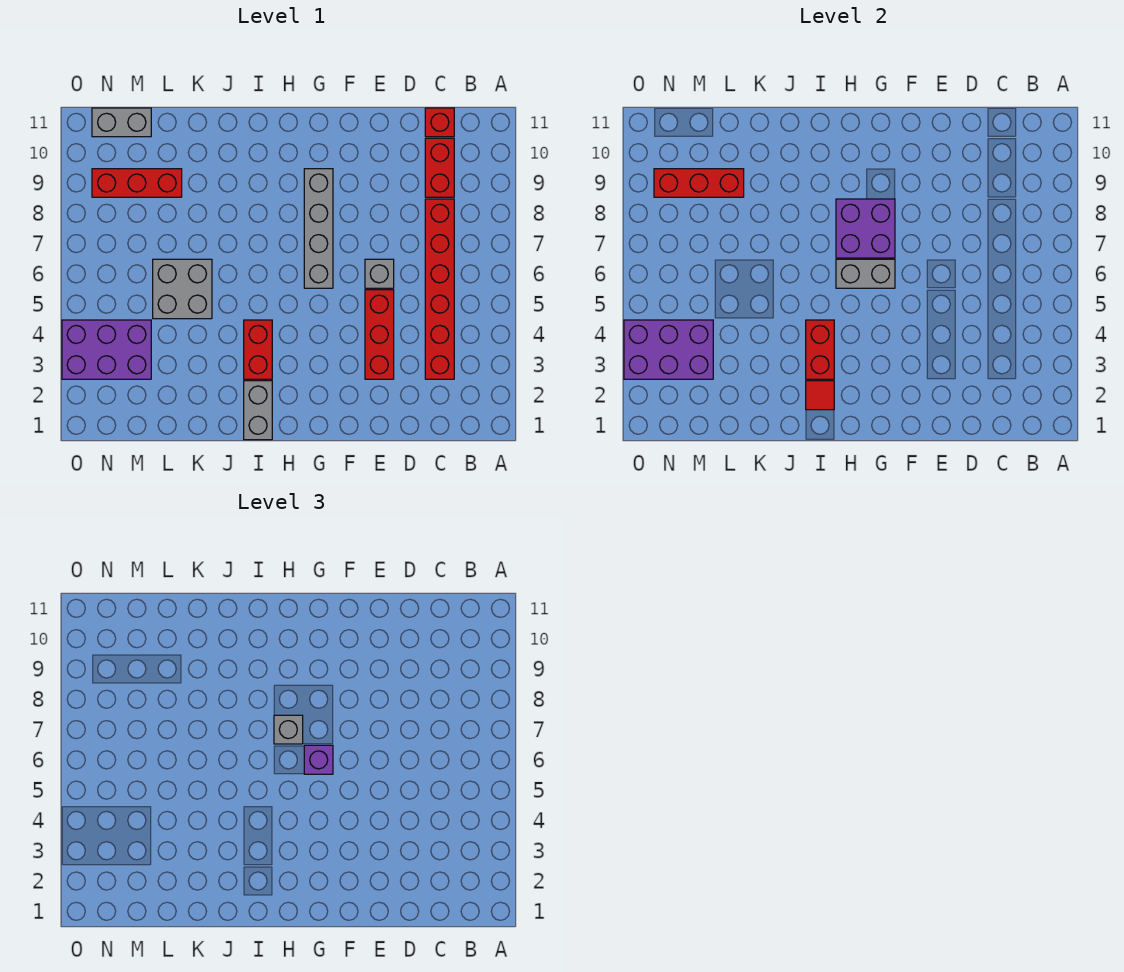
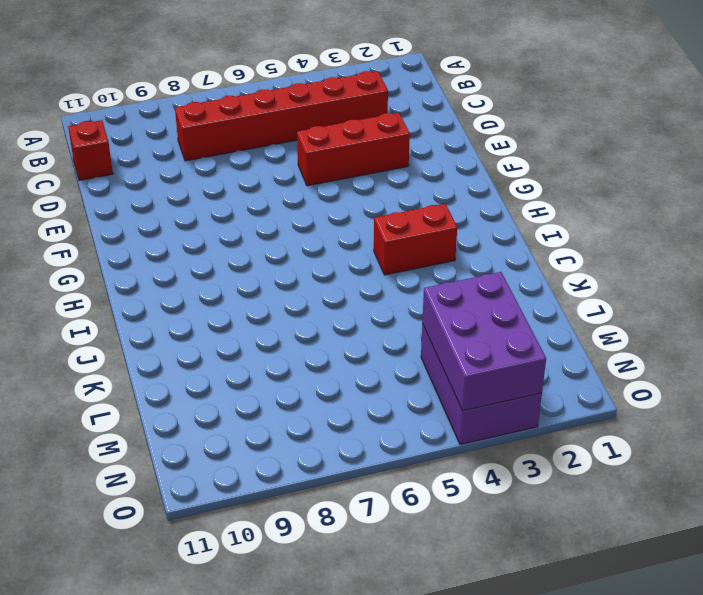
none -> red brick C9:C10 level 1
none -> grey brick E6 level 1
none -> grey brick G6:G9 level 1

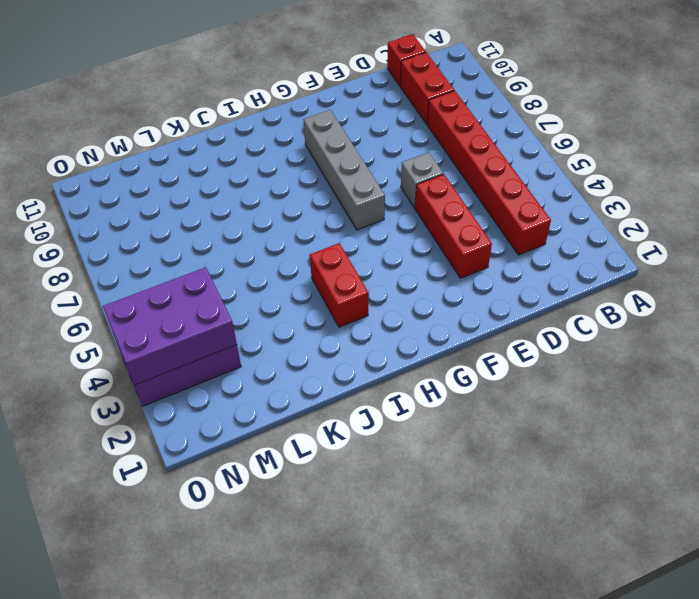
none -> grey brick I1:I2 level 1
none -> grey brick K5:L6 level 1
none -> red brick L9:N9 level 1

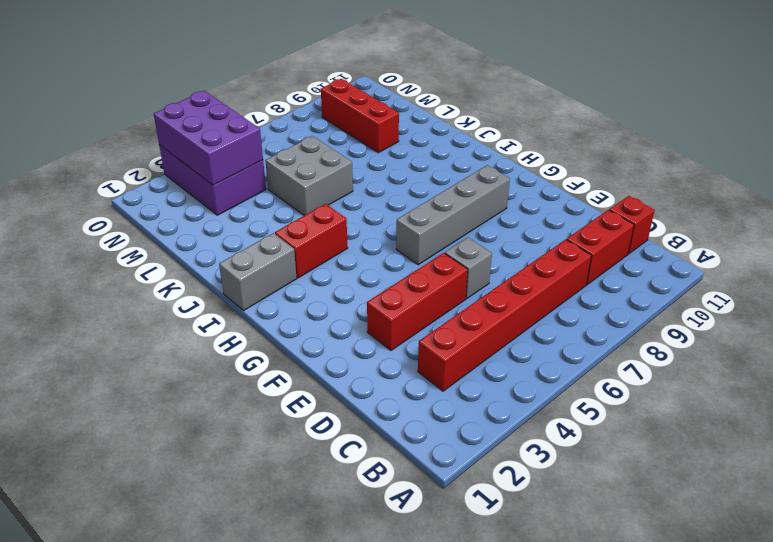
none -> grey brick M11:N11 level 1
none -> grey brick G6:H6 level 2
none -> purple brick G7:H8 level 2

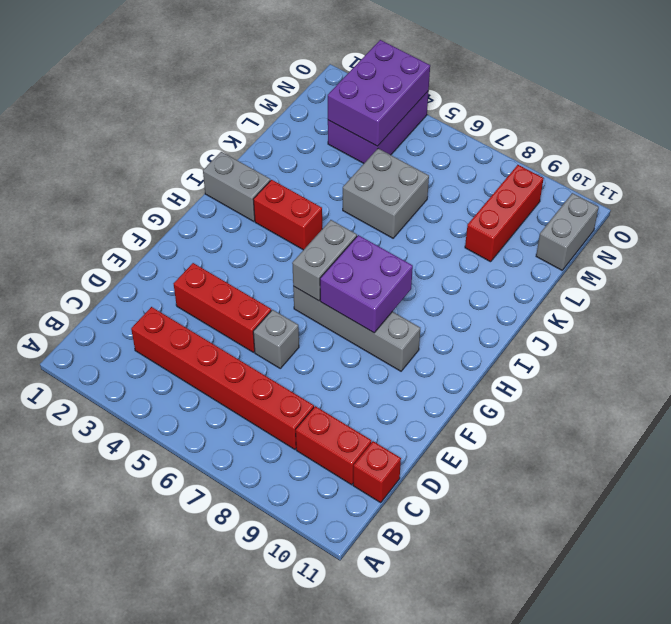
none -> red tile I2 level 2
none -> red brick I3:I4 level 2
none -> red brick L9:N9 level 2

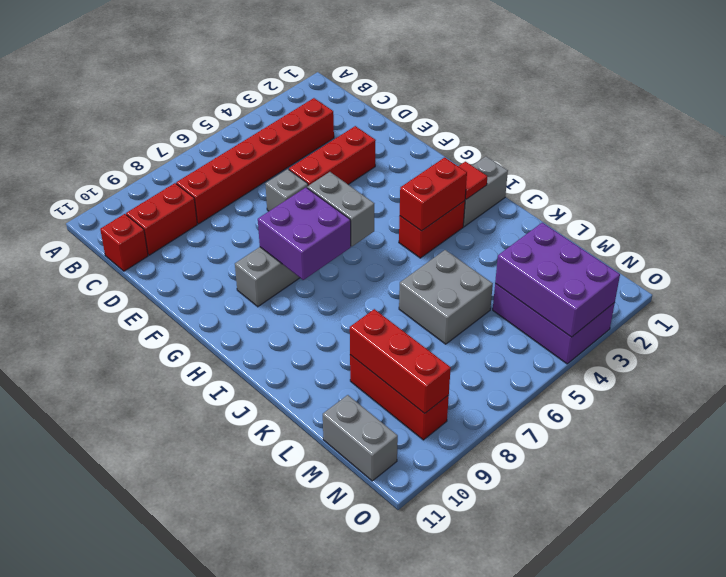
none -> purple brick G6 level 3
none -> grey brick H7 level 3

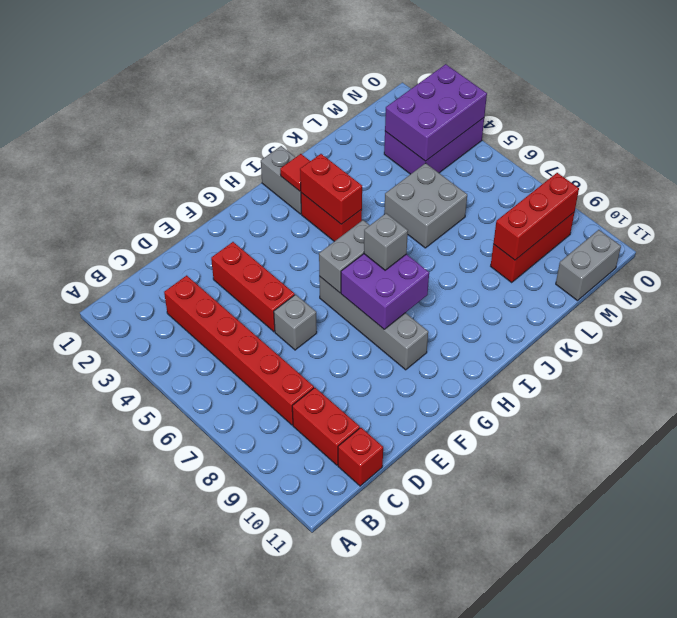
none -> purple brick G6 level 3

